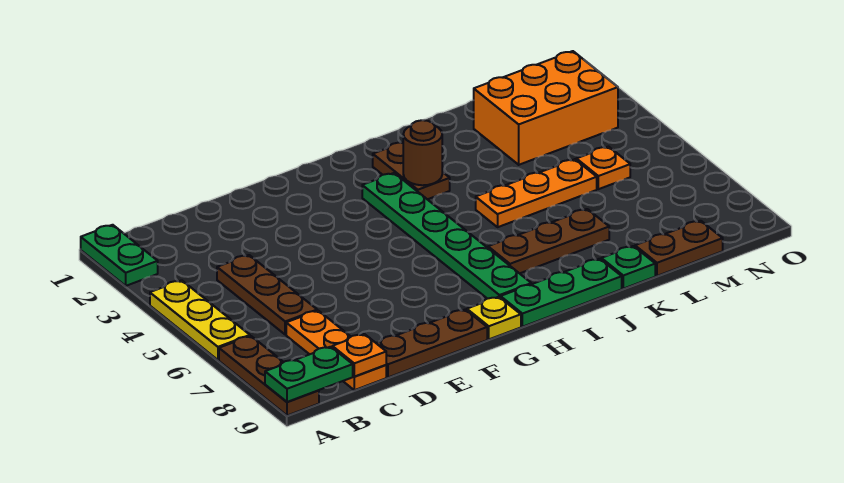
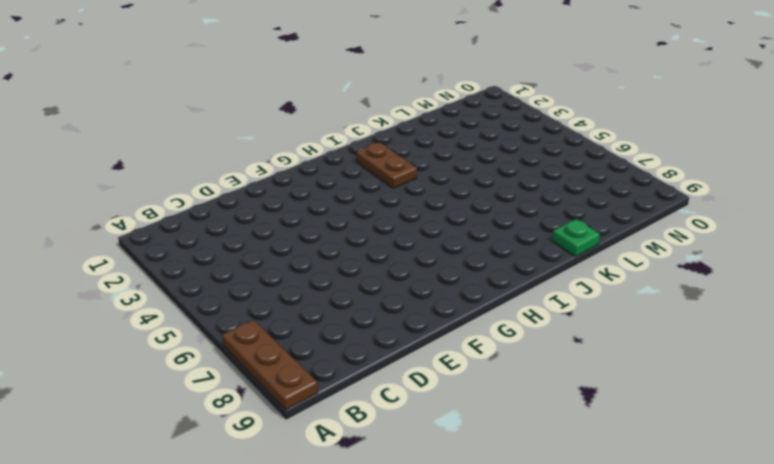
none -> green plate A1:A2 level 1
none -> yellow plate A4:A6 level 1
none -> brown plate C4:C6 level 1

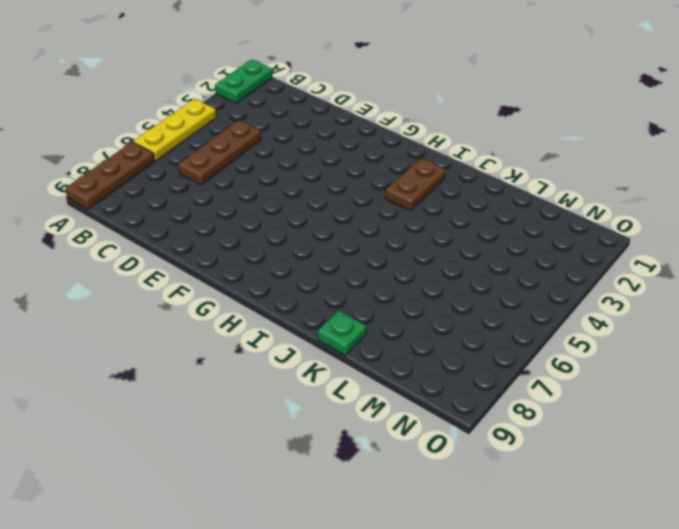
none -> orange plate C7:C9 level 1
none -> brown plate D9:F9 level 1
none -> yellow plate G9 level 1

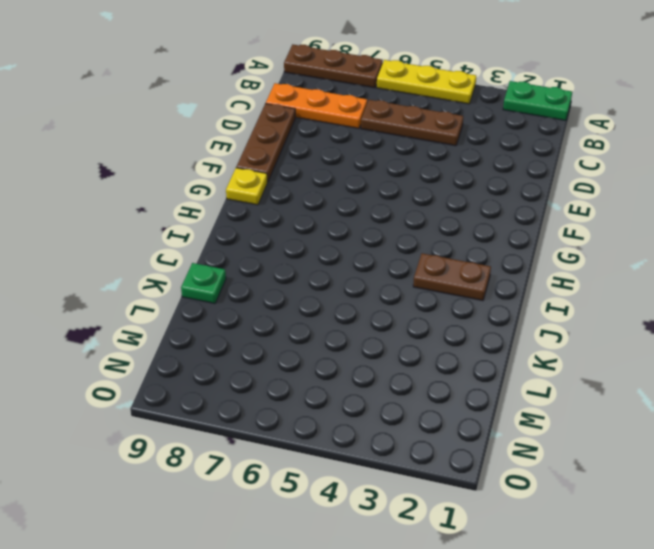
none -> green plate H3:H8 level 1
none -> green plate H9:J9 level 1
none -> brown plate I7:K7 level 1

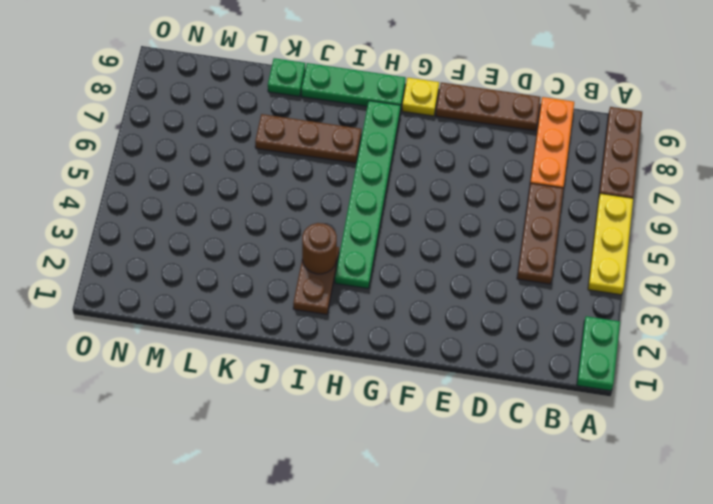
none -> orange plate J5:L5 level 1
none -> orange brick L2:N3 level 1
none -> brown plate L9:M9 level 1

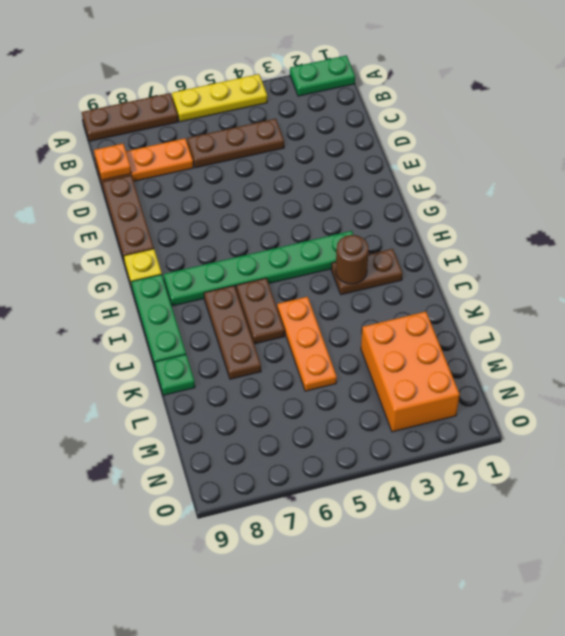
brown plate I6:J6 level 1 -> brown plate L9:M9 level 1
none -> orange plate M5 level 1
none -> green plate A9:B9 level 2

